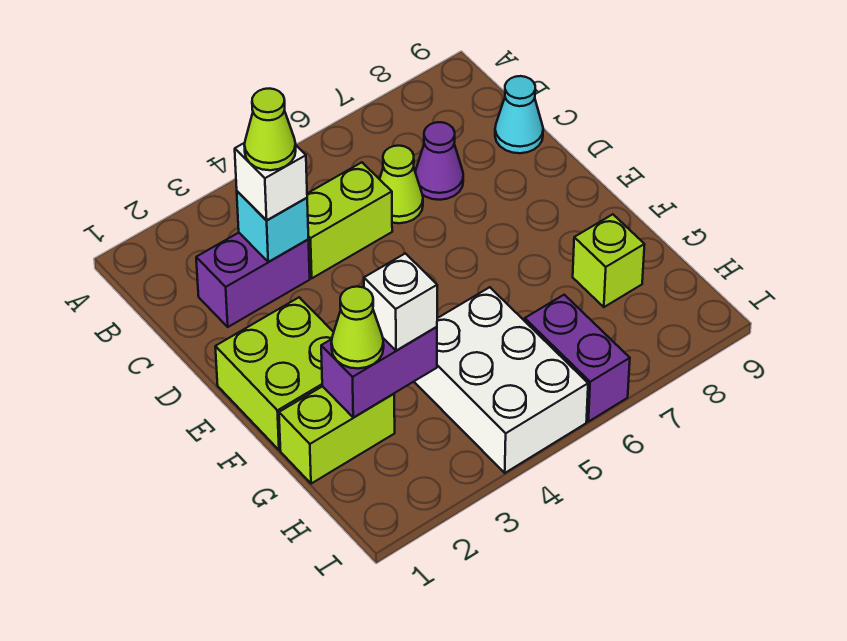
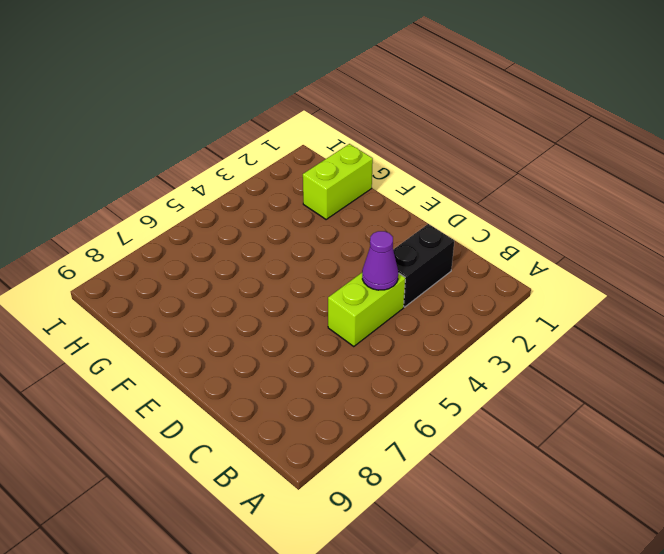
black brick C2:C3 level 1 -> purple brick C2:C3 level 1
purple cone C4 level 2 -> purple cone C7 level 1
none -> lime cone C6 level 1
none -> cyan cone C9 level 1
none -> lime brick E1:F2 level 1

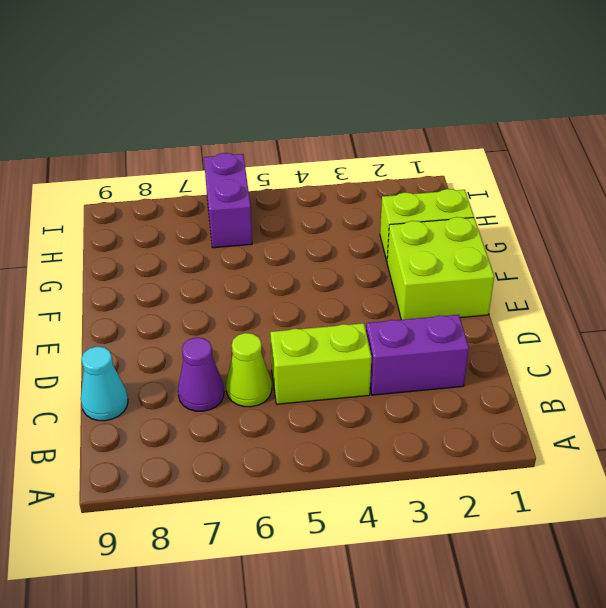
none -> white brick G4:I5 level 1
none -> lime brick G8 level 1
none -> cyan brick C3 level 2

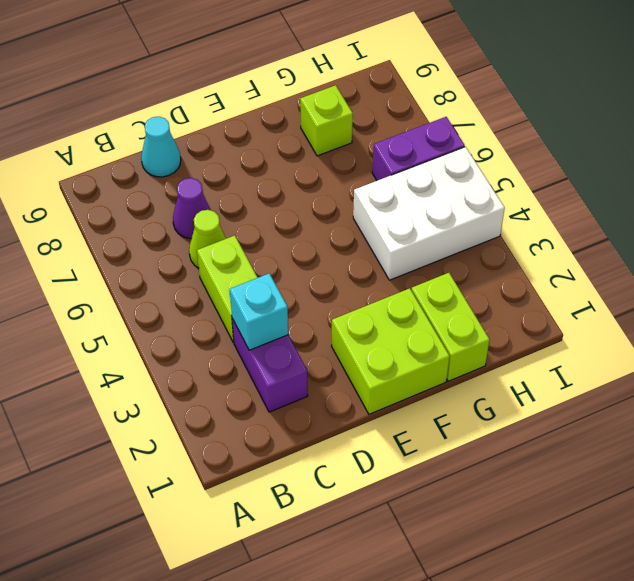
none -> purple brick G2:G3 level 2
none -> white brick C3 level 3
none -> lime cone G2 level 3

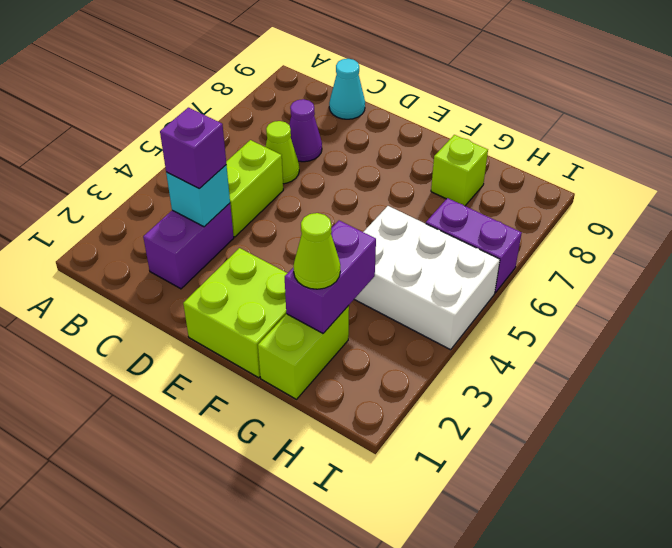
purple brick C3 level 3 -> white brick C3 level 3
none -> white brick G3 level 3
none -> lime cone C3 level 4

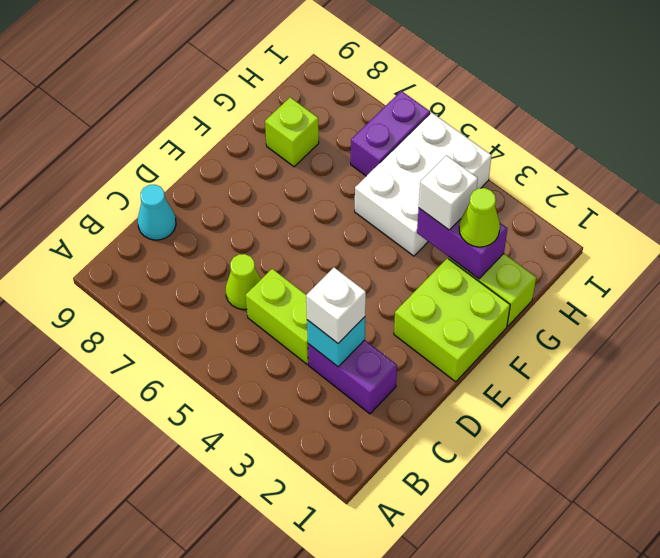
none -> purple cone C7 level 1
none -> lime cone C3 level 4

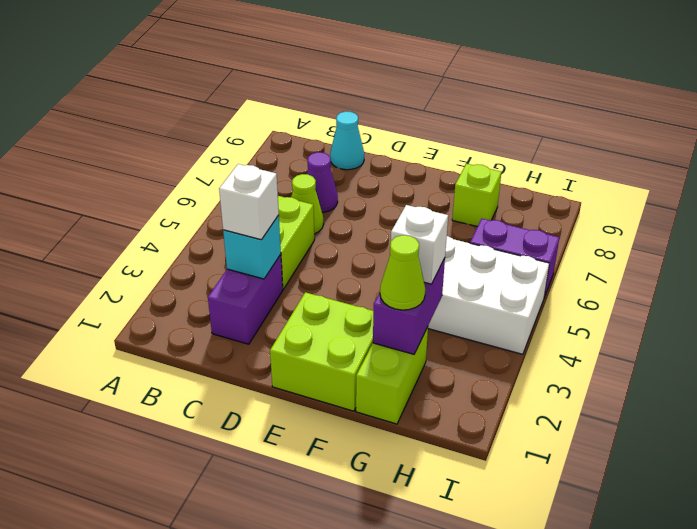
none -> lime cone C3 level 4

